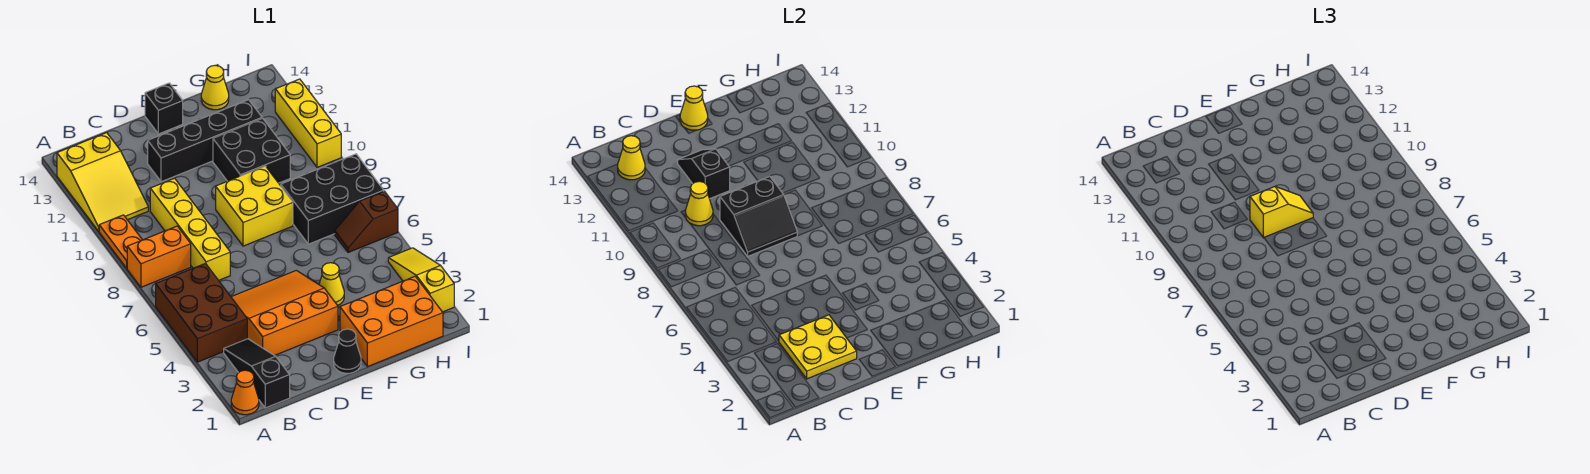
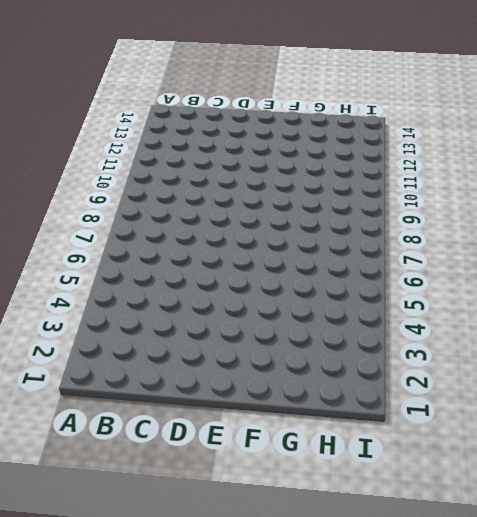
none -> orange cone A1 level 1
none -> brown brick A4:B6 level 1
none -> orange brick A8:B8 level 1

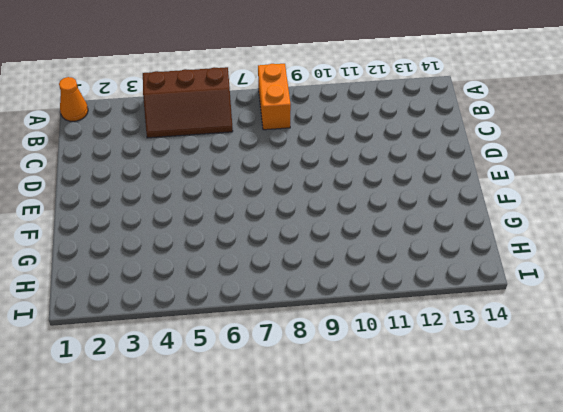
brown slope A4:B6 level 1 top A -> brown brick A4:B6 level 1
none -> orange plate A9:A10 level 1
none -> yellow slope A11:B13 level 1 top 13
none -> black slope B1:B3 level 1 top 1

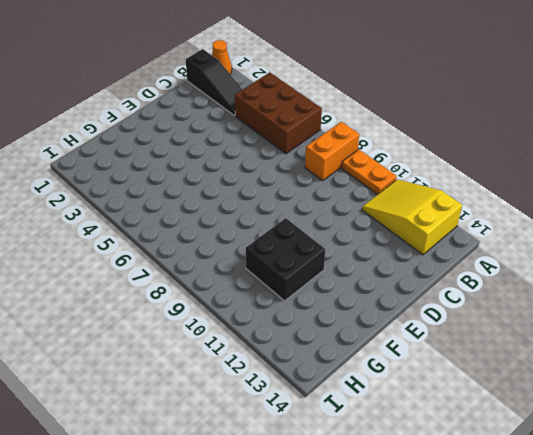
none -> orange slope C3:E5 level 1 top 3
none -> yellow brick C7:C10 level 1
none -> black brick D12:G12 level 1

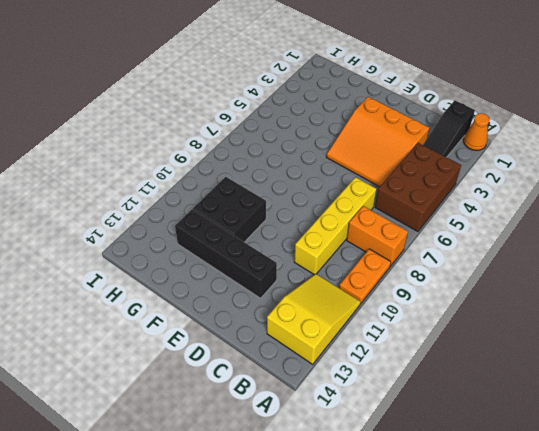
none -> black cone E1 level 1
none -> yellow brick E8:F9 level 1
none -> black brick E14 level 1

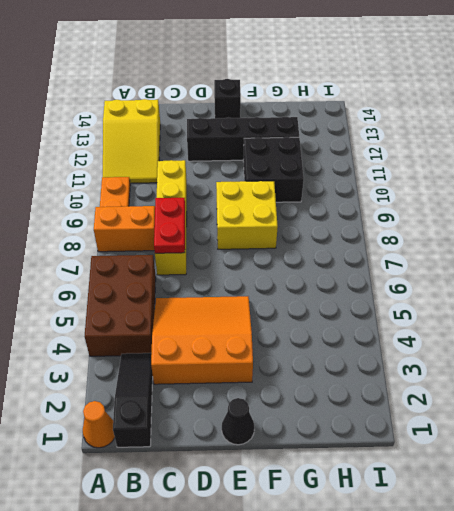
red plate C7:C8 level 2 -> none
none -> orange brick F1:H2 level 1
none -> yellow cone F4 level 1
none -> black brick G7:I8 level 1

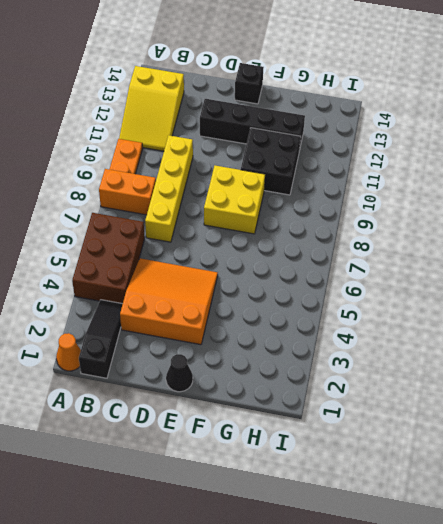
none -> orange brick F1:H2 level 1
none -> yellow cone F4 level 1
none -> black brick G7:I8 level 1

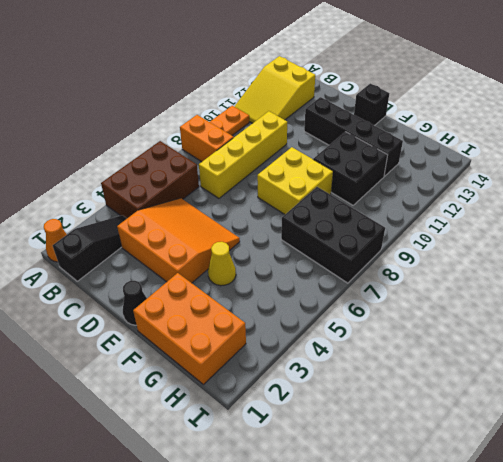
none -> yellow cone G14 level 1
none -> brown slope H6:I6 level 1 top I
none -> yellow slope I2:I4 level 1 top 2

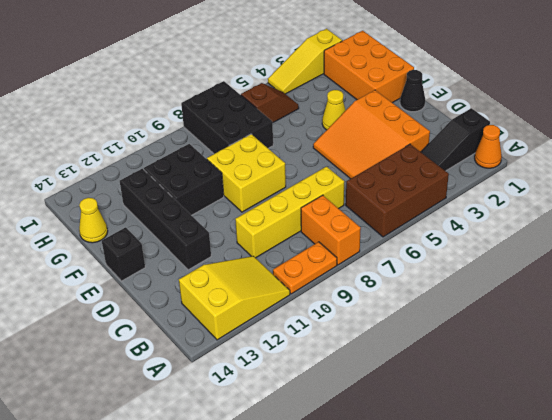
brown slope H5:H6 level 1 top 6 -> brown slope H6:I6 level 1 top I
none -> yellow brick I10:I12 level 1
none -> yellow cone B13 level 2
none -> yellow plate C2:D3 level 2

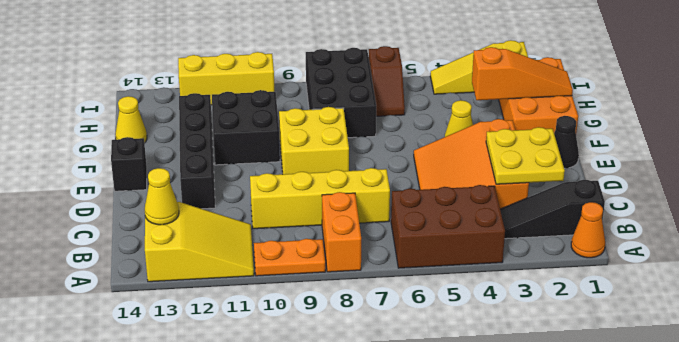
orange slope G1:G3 level 2 top 3 -> none
none -> yellow cone C10 level 2
none -> black slope D8:E9 level 2 top 9
none -> black slope D11:D12 level 2 top 11

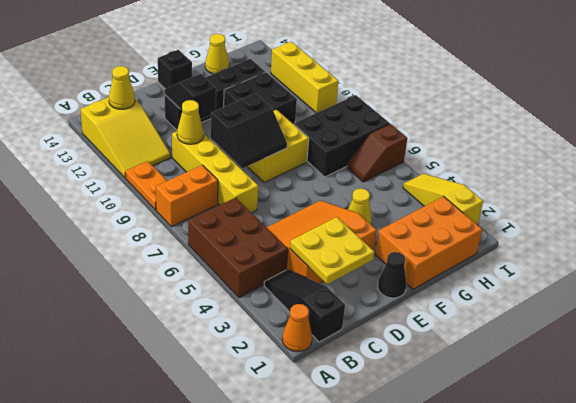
none -> yellow cone E14 level 2
none -> yellow slope D9:E9 level 3 top D

